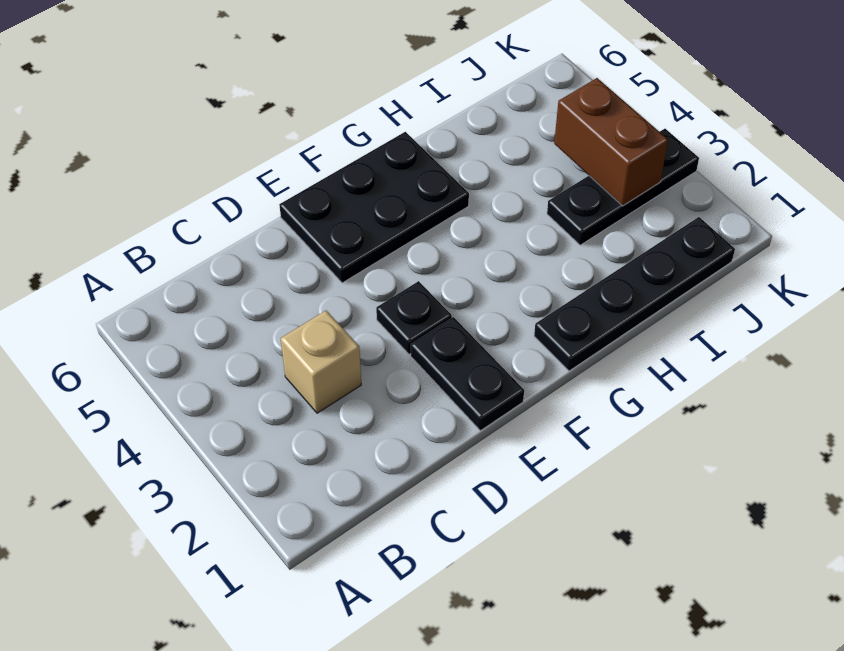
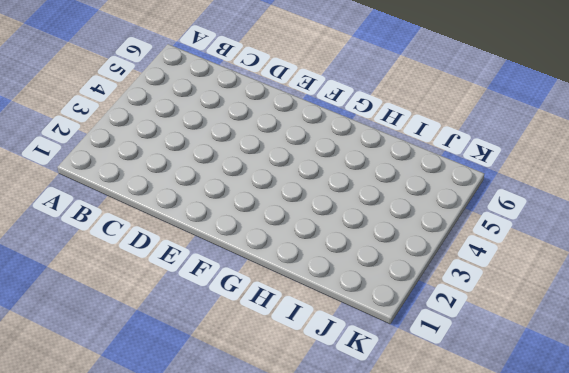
none -> tan brick C3 level 1
none -> black plate E1:E2 level 1

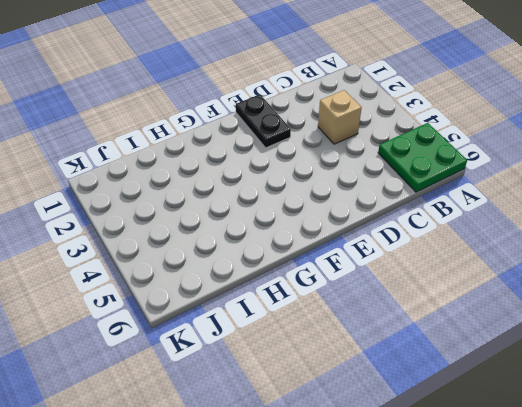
green plate A5:B6 level 1 -> none
none -> black plate E3 level 1
none -> black plate E5:G6 level 1

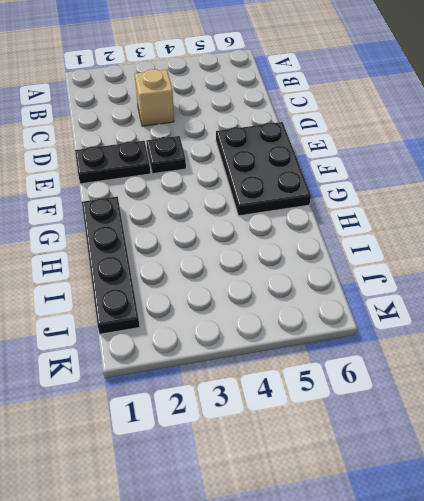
none -> black plate I3:K3 level 1
none -> brown brick J3:J4 level 2

